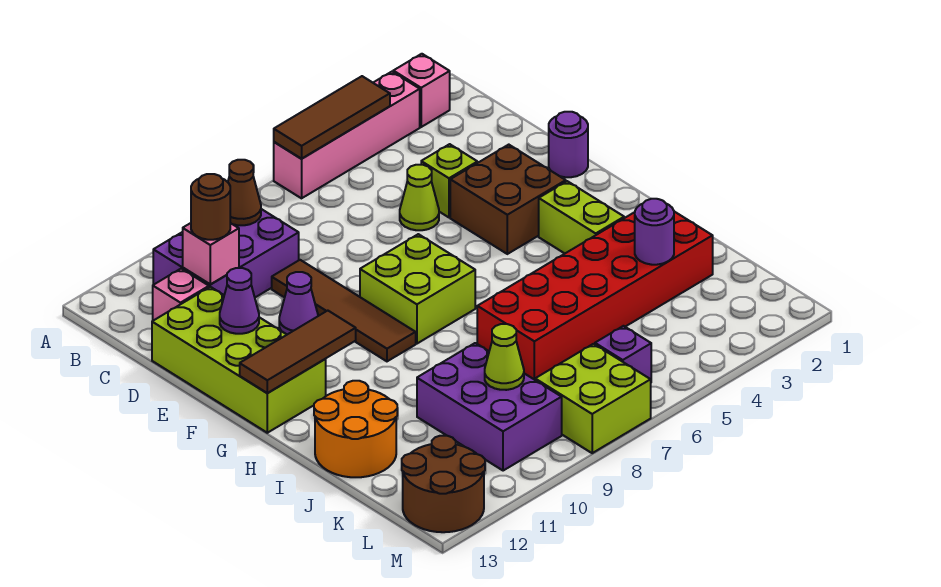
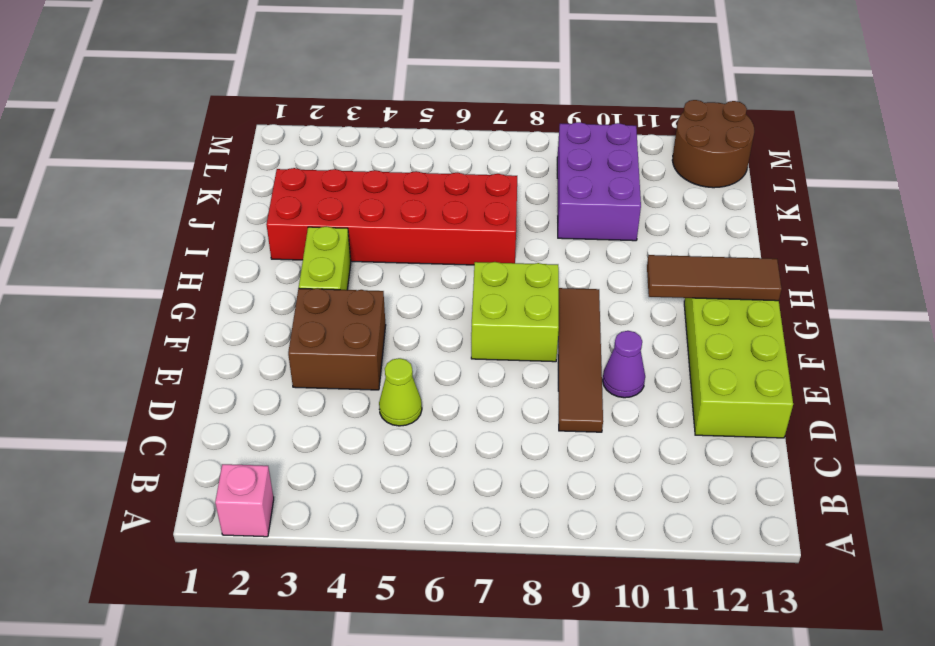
none -> pink brick A3:A6 level 1
none -> purple brick B9:C11 level 1
none -> pink brick C12 level 1

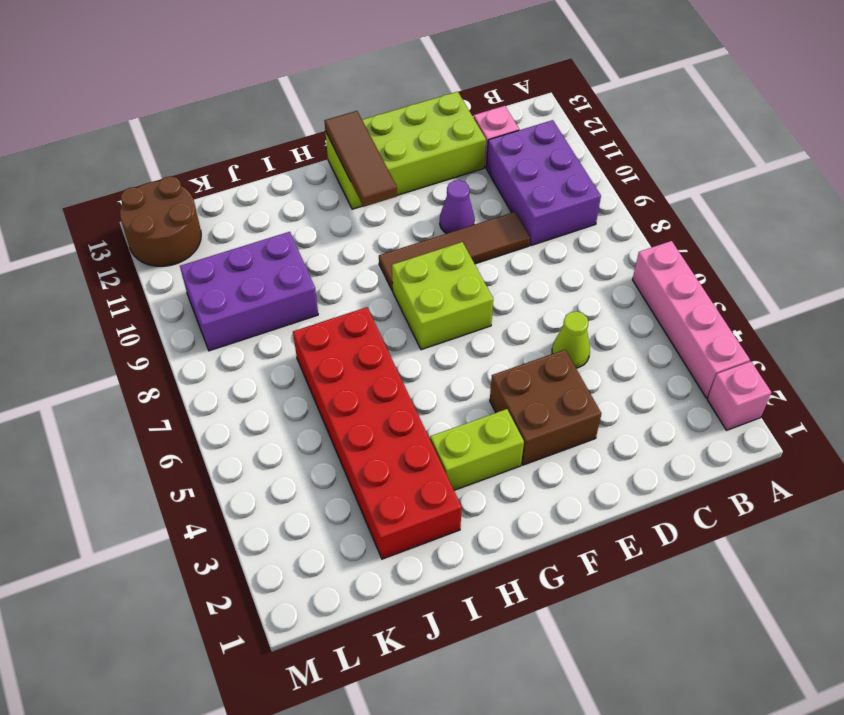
none -> lime brick D4 level 1
none -> purple round brick E1 level 1
none -> orange round brick I12:J13 level 1

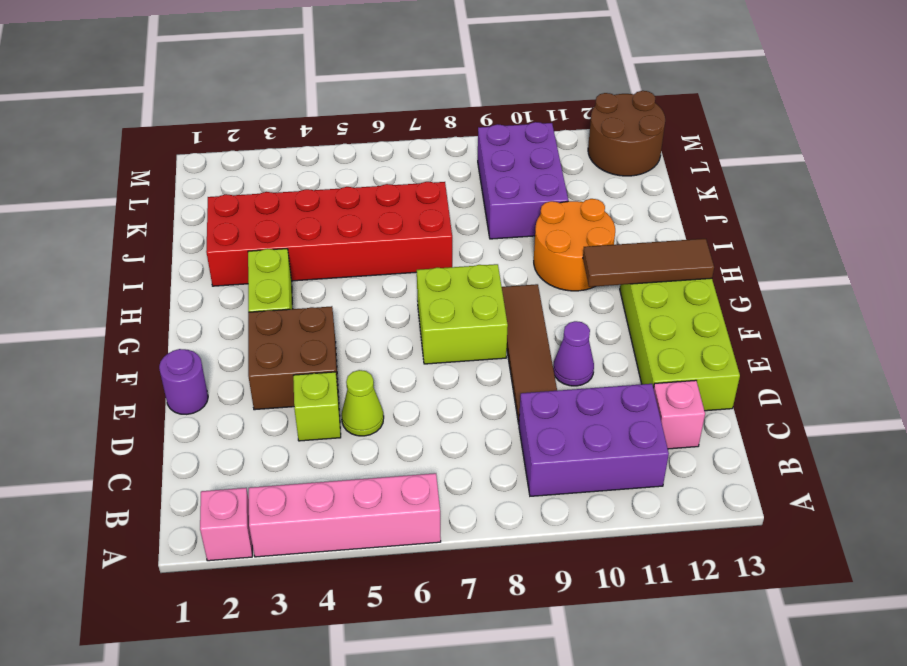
orange round brick H10:I11 level 1 -> orange round brick I12:J13 level 1
none -> purple brick L6 level 1
none -> lime brick L7:M8 level 1
none -> brown tile A4:A6 level 2

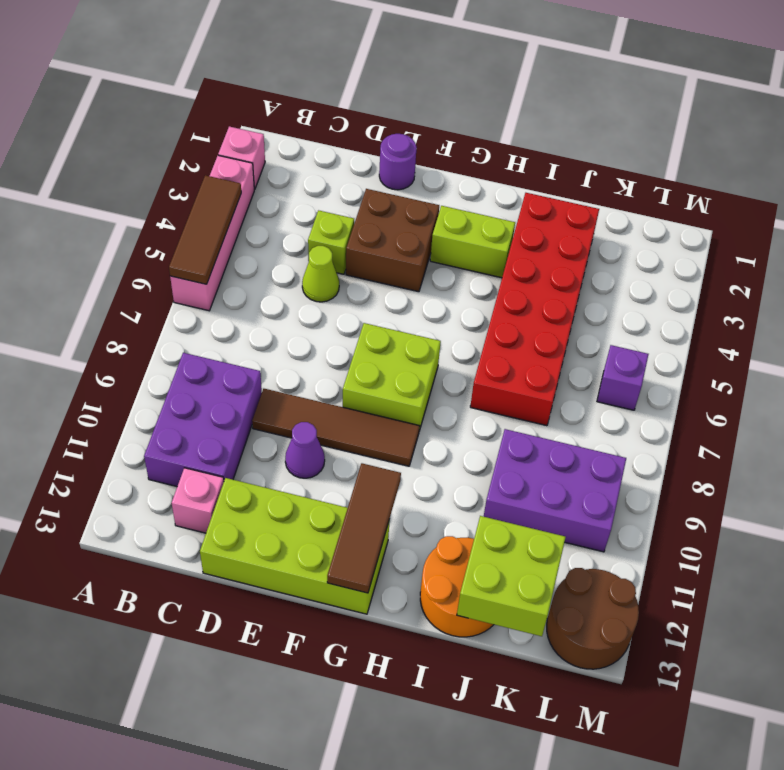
lime brick J12:K13 level 2 -> lime brick L7:M8 level 1
none -> brown cone B9 level 2
none -> pink brick C11 level 2
none -> purple cone E12 level 2

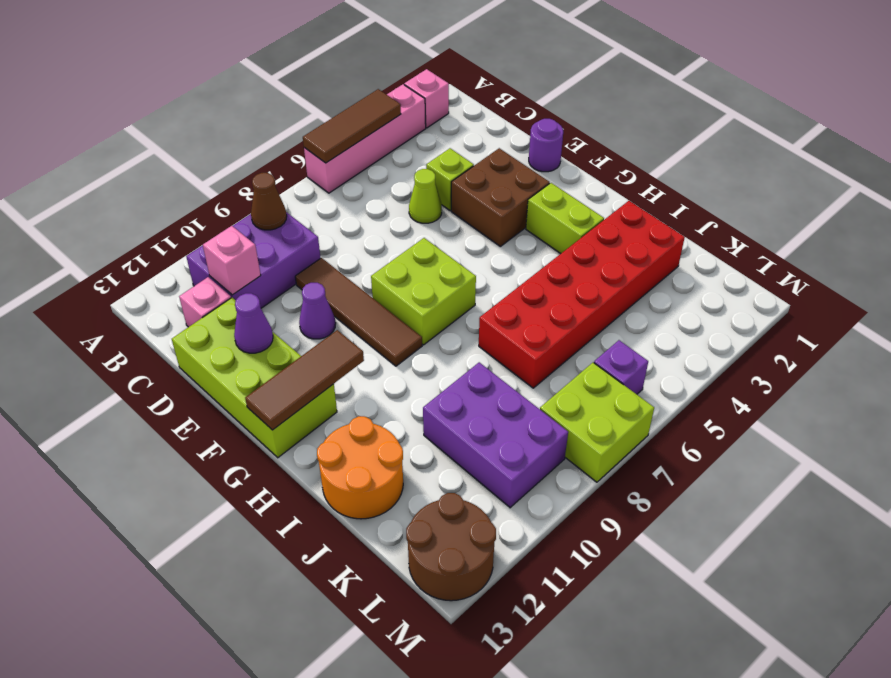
none -> purple round brick J3 level 2
none -> lime cone K9 level 2
none -> brown round brick C11 level 3

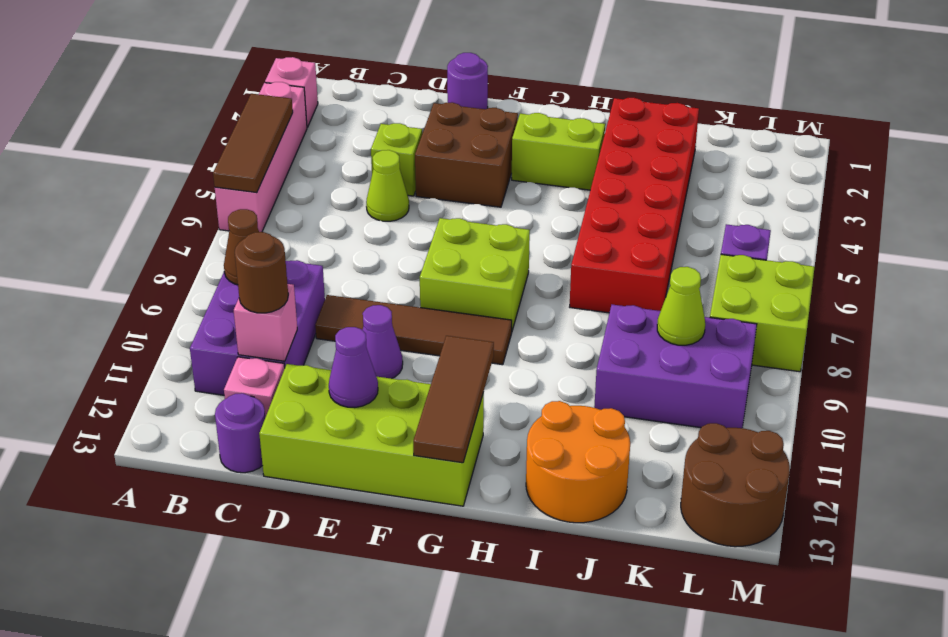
purple round brick C13 level 1 -> purple round brick J3 level 2

